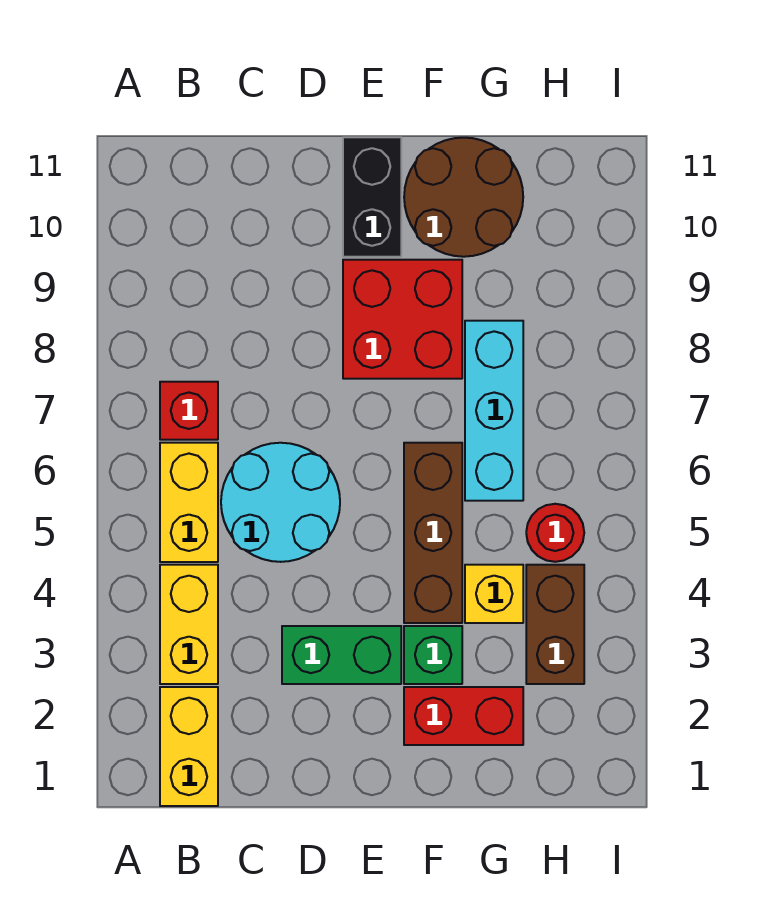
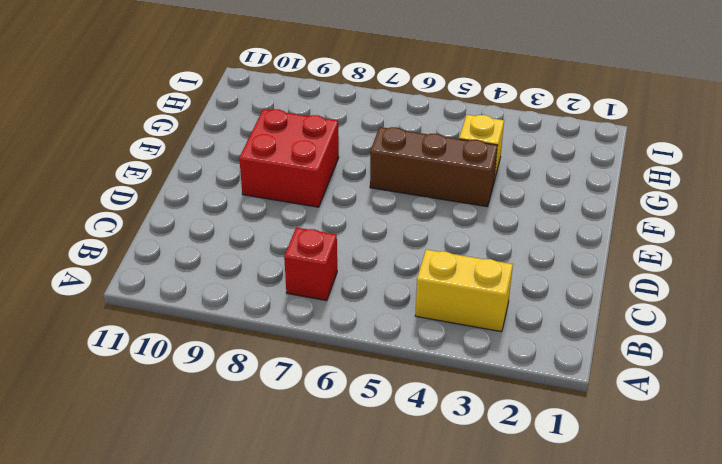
none -> yellow brick B1:B2 level 1
none -> yellow brick B5:B6 level 1
none -> cyan round brick C5:D6 level 1

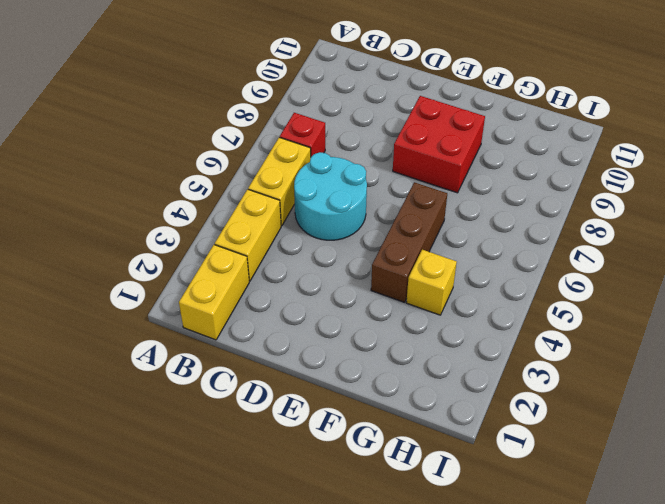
none -> green brick D3:E3 level 1
none -> black brick E10:E11 level 1
none -> red brick F2:G2 level 1

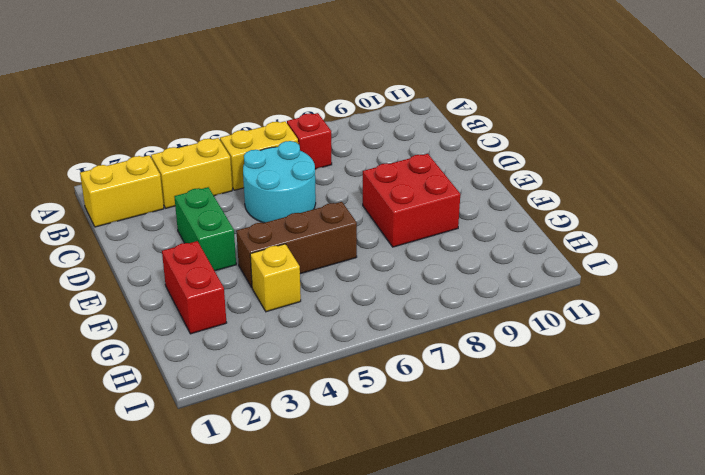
none -> black brick E10:E11 level 1
none -> green brick F3 level 1
none -> brown round brick F10:G11 level 1

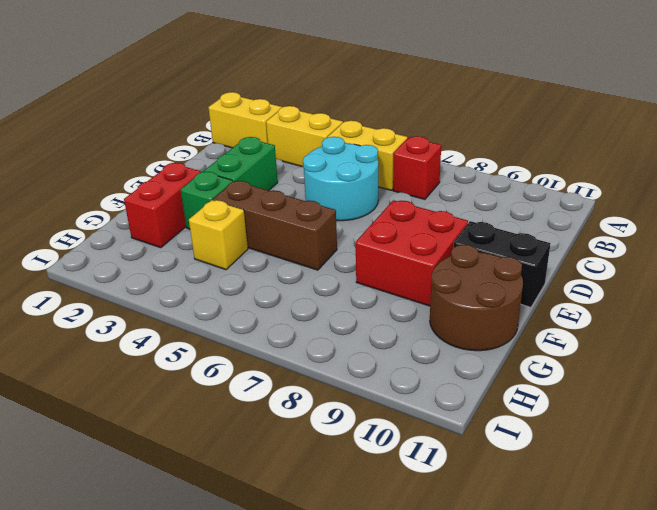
none -> cyan brick G6:G8 level 1
none -> brown brick H3:H4 level 1
none -> red round brick H5 level 1

